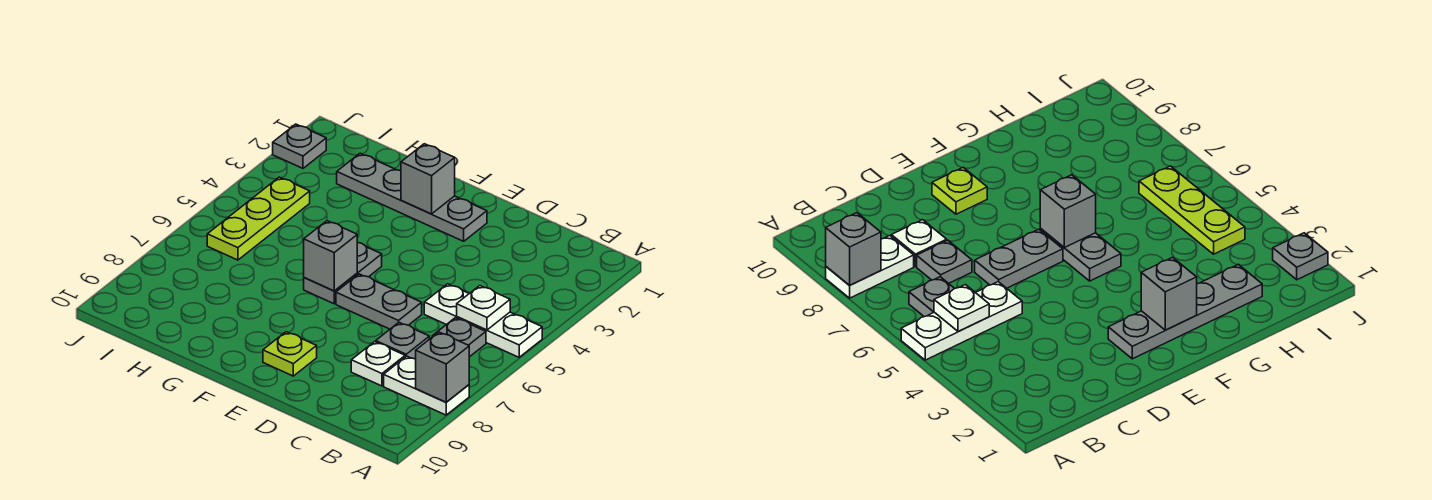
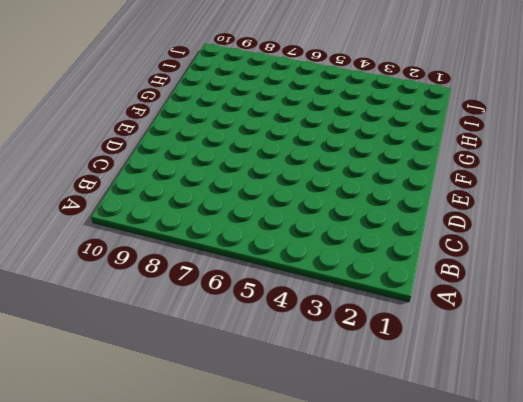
none -> white plate A5:C5 level 1
none -> white plate A8:B8 level 1
none -> grey plate B6 level 1

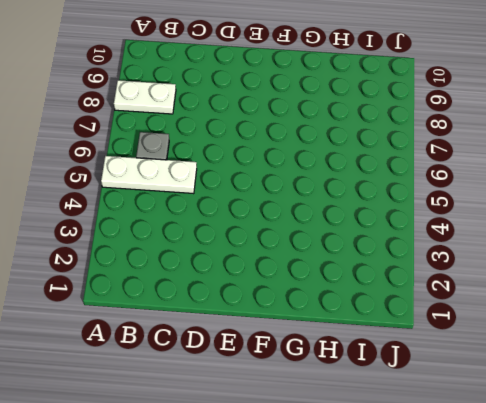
none -> grey plate C7 level 1
none -> white plate C8 level 1
none -> grey plate D6:E6 level 1

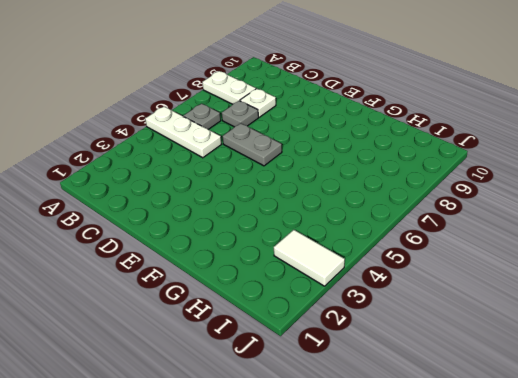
white tile I3:J3 level 1 -> none
none -> grey plate E2:H2 level 1
none -> lime plate E9 level 1
none -> grey plate F5:F6 level 1

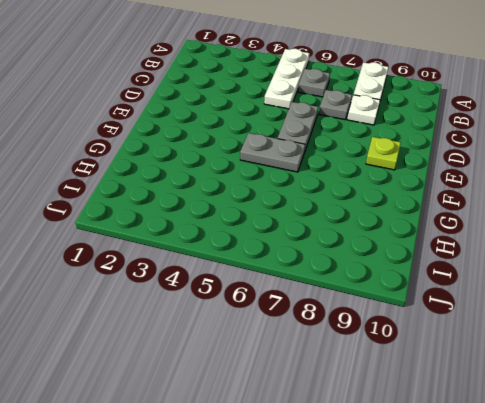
none -> grey plate E2:H2 level 1
none -> lime plate I4:I6 level 1
none -> grey plate J2 level 1

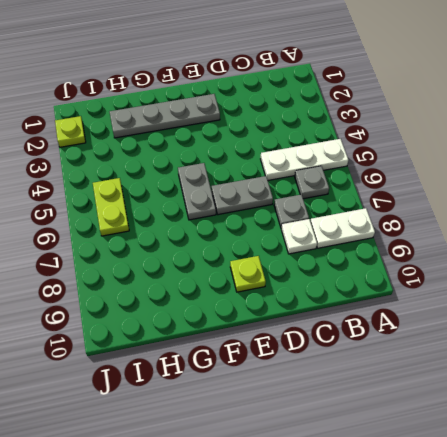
lime plate I5:I6 level 1 -> lime plate I4:I6 level 1
lime plate J2 level 1 -> grey plate J2 level 1
none -> grey brick A8 level 2
none -> white plate B5 level 2
none -> grey brick F2 level 2

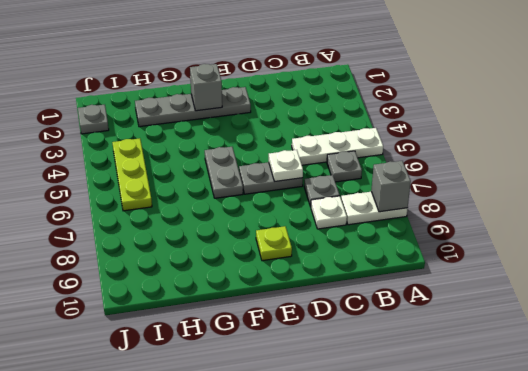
white plate D6 level 2 -> white plate B5 level 2
none -> grey brick F6 level 2

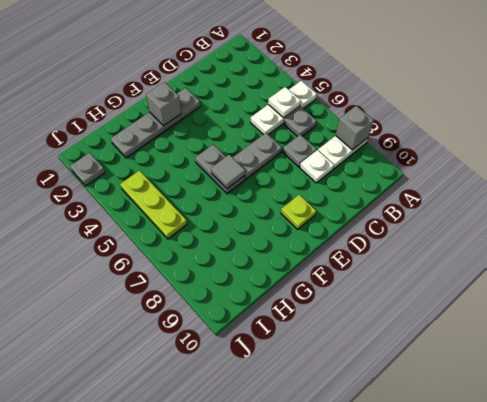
grey tile F6 level 2 -> grey brick F6 level 2

